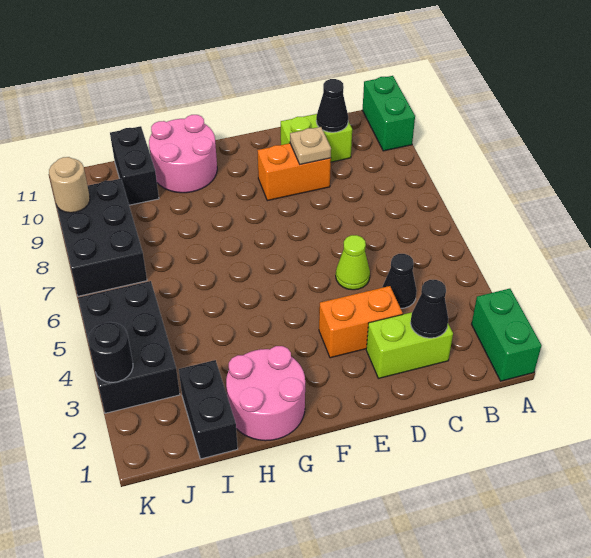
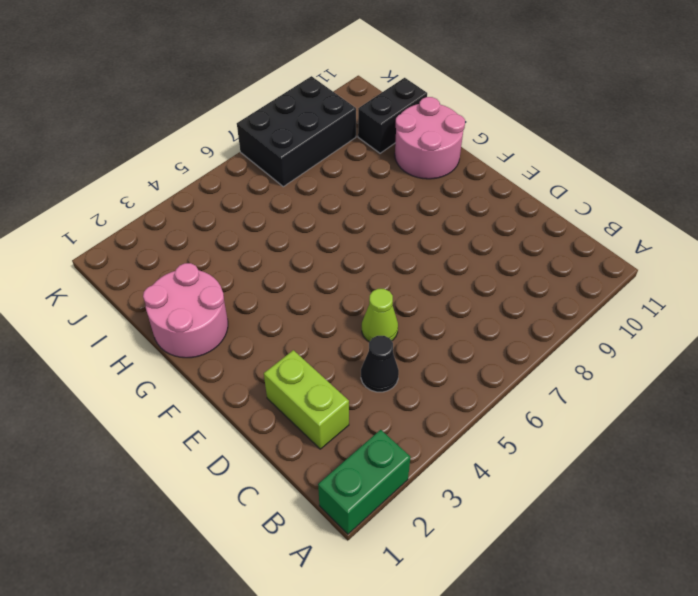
none -> green brick A10:A11 level 1
none -> lime brick C10:D10 level 1
none -> orange brick D3:E3 level 1

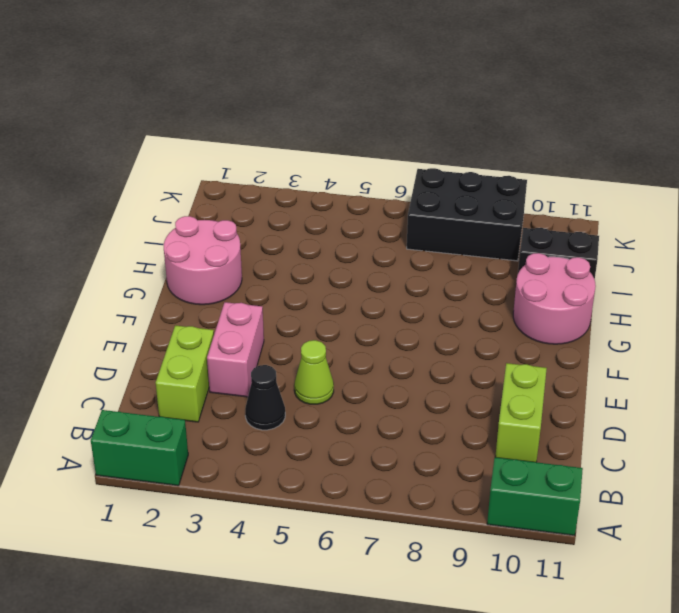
pink brick D3:E3 level 1 -> orange brick D3:E3 level 1
none -> orange brick D9:E9 level 1
none -> black brick I1:I2 level 1
none -> black brick J3:K5 level 1

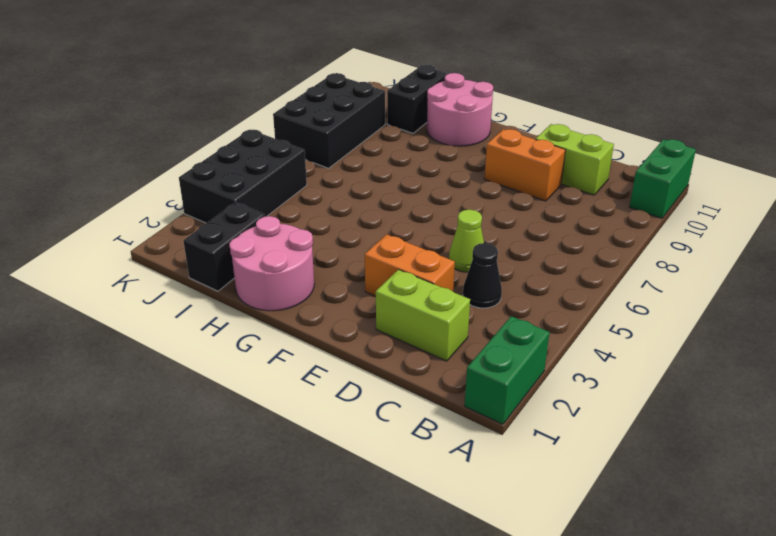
none -> black cone C2 level 2
none -> black cone C10 level 2
none -> tan plate D9 level 2

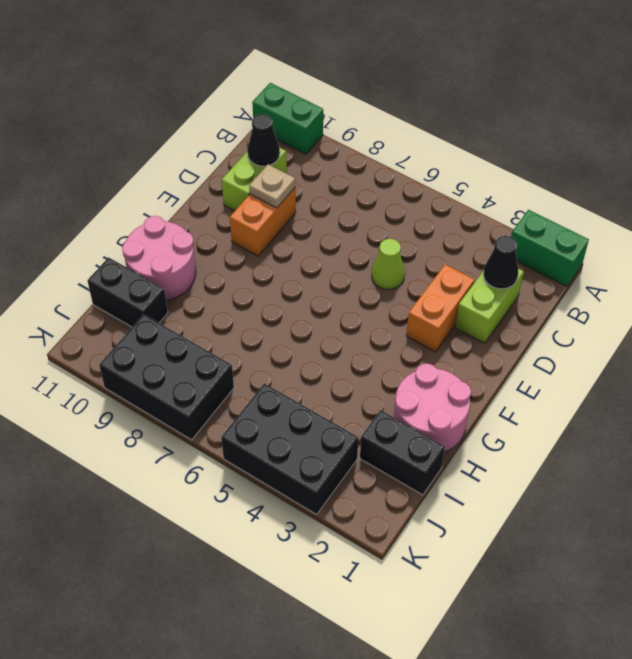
none -> black cone C4 level 1
none -> black round brick K3 level 2
none -> tan round brick K9 level 2

